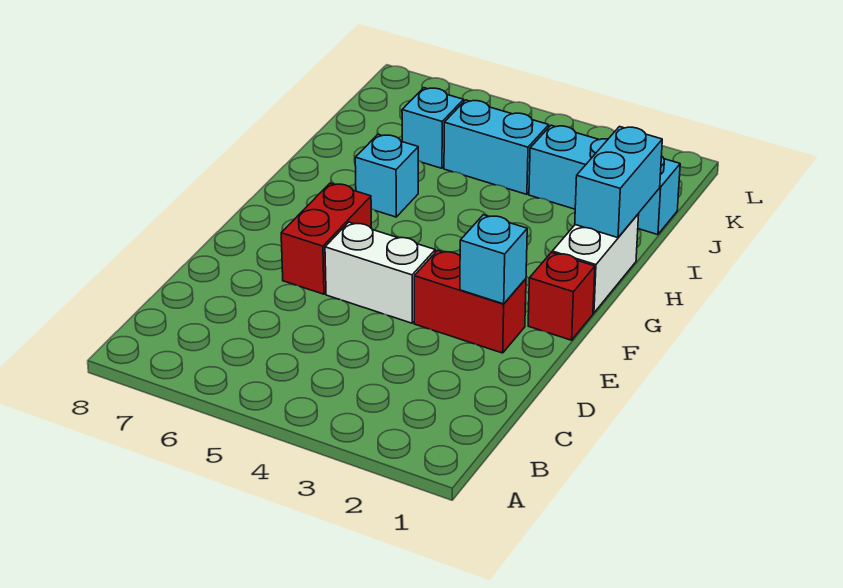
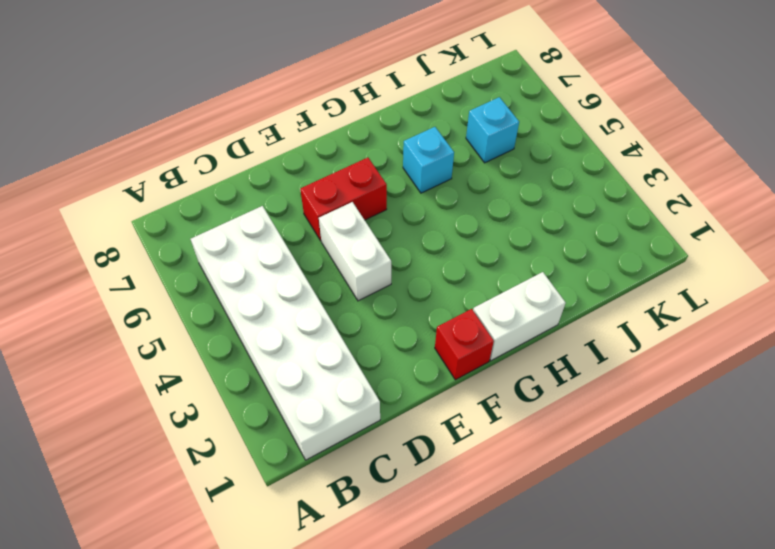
white brick B1:C6 level 1 -> none
none -> red brick E2:E3 level 1
none -> cyan brick J1:J3 level 1

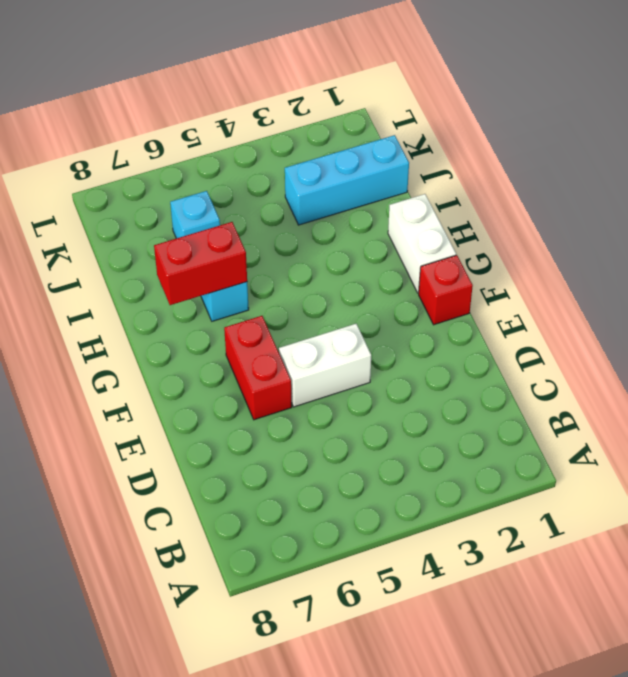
red brick H6:H7 level 2 -> red brick E2:E3 level 1
none -> cyan brick J4:J5 level 1
none -> cyan brick E2 level 2

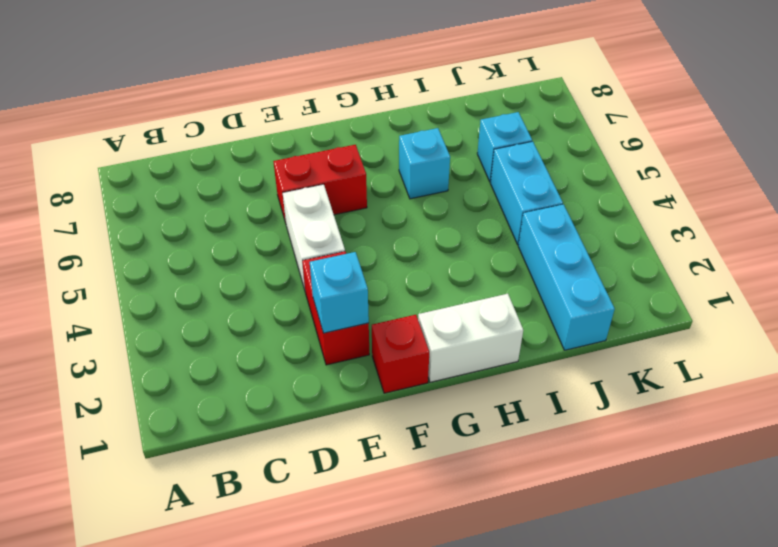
none -> cyan brick H1:I1 level 2

